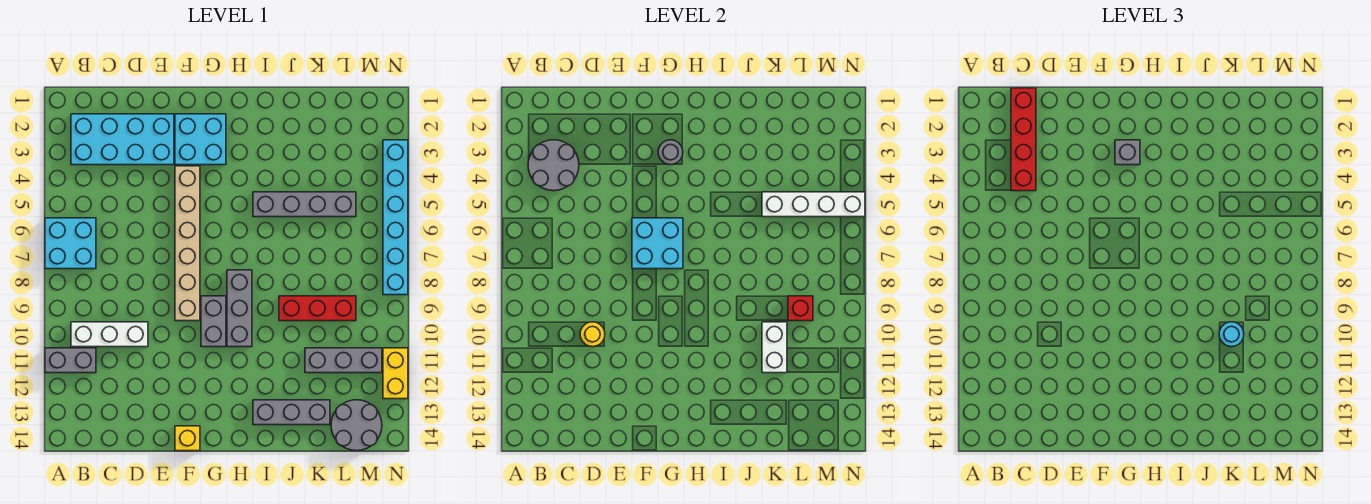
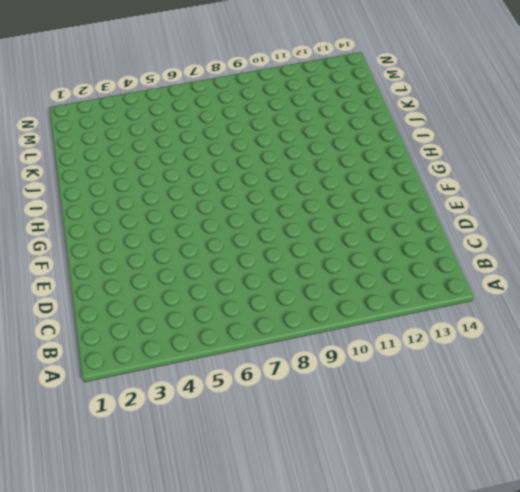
none -> cyan brick A6:B7 level 1
none -> grey brick A11:B11 level 1
none -> cyan brick B2:E3 level 1

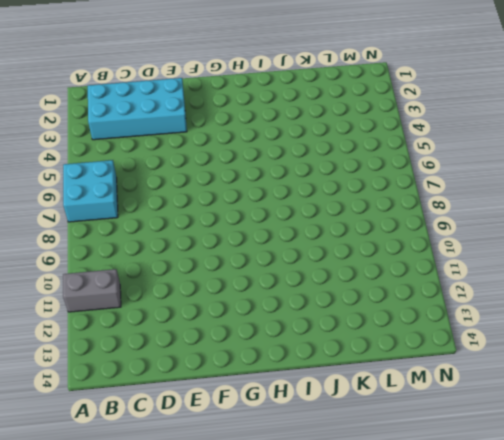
none -> white brick B10:D10 level 1
none -> cyan brick F2:G3 level 1
none -> tan brick F4:F9 level 1

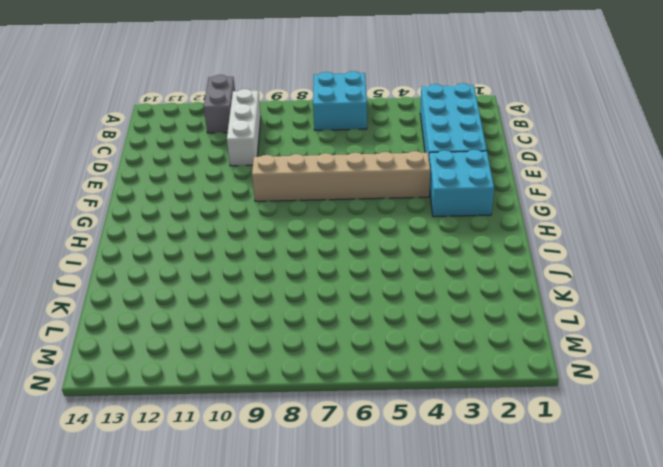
none -> yellow brick F14 level 1
none -> grey brick G9:G10 level 1
none -> grey brick H8:H10 level 1

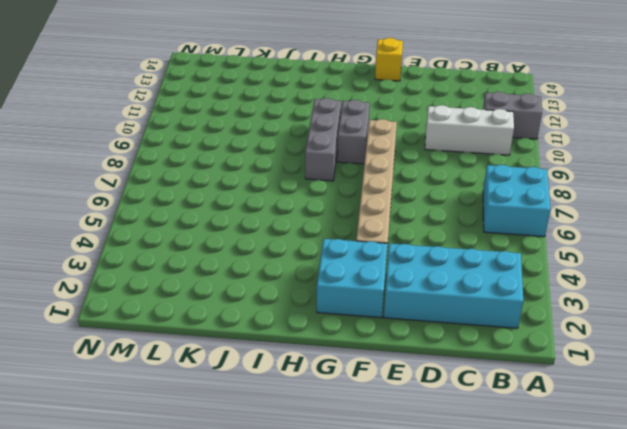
none -> grey brick I5:L5 level 1
none -> grey brick I13:K13 level 1
none -> red brick J9:L9 level 1

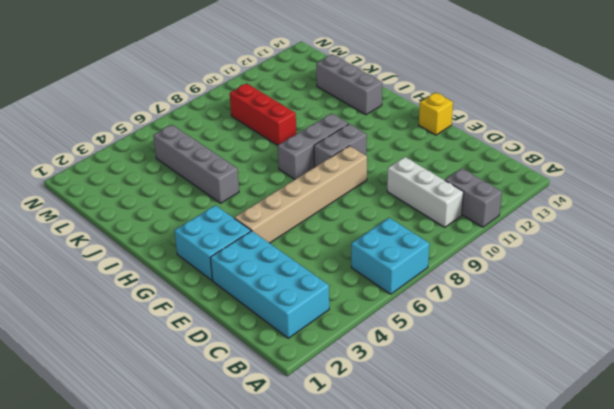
none -> grey brick K11:M11 level 1
none -> grey round brick L13:M14 level 1
none -> cyan brick N3:N8 level 1

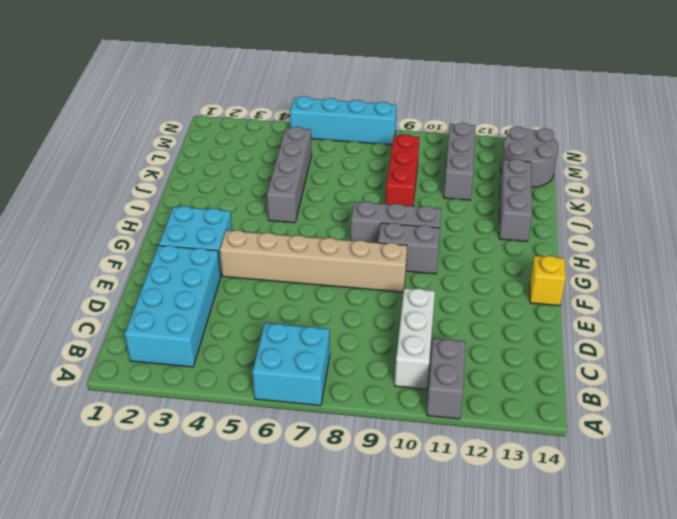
cyan brick N5:N8 level 1 -> cyan brick N3:N8 level 1
none -> yellow brick N11:N12 level 1
none -> grey round brick B3:C4 level 2
none -> yellow round brick D10 level 2

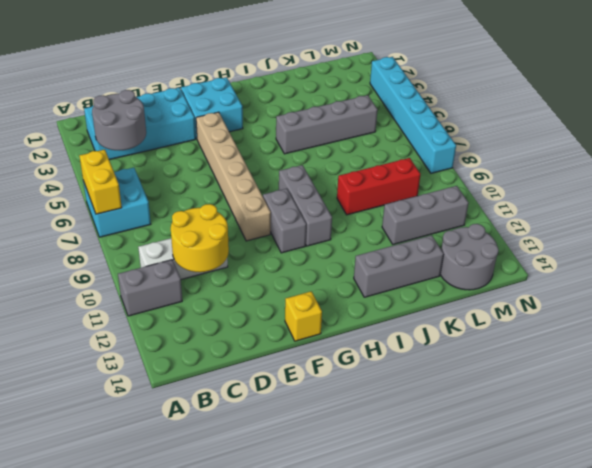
yellow brick A6:A7 level 2 -> yellow brick N11:N12 level 1
yellow round brick C10:D11 level 2 -> yellow round brick D10 level 2
none -> cyan brick F6:G7 level 2
none -> grey round brick G3 level 2
none -> white brick K5:N5 level 2

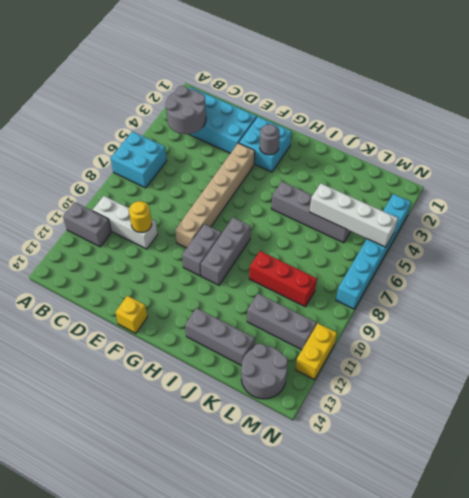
none -> cyan brick F6:G7 level 2
none -> white brick K10:K11 level 2
none -> red brick L9 level 2

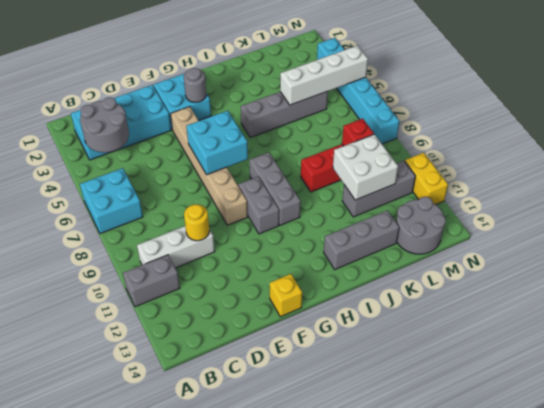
white brick K10:L11 level 2 -> white brick K10:K11 level 2
none -> red brick C1:C4 level 3
none -> grey brick G3 level 3
none -> cyan round brick K10 level 3

